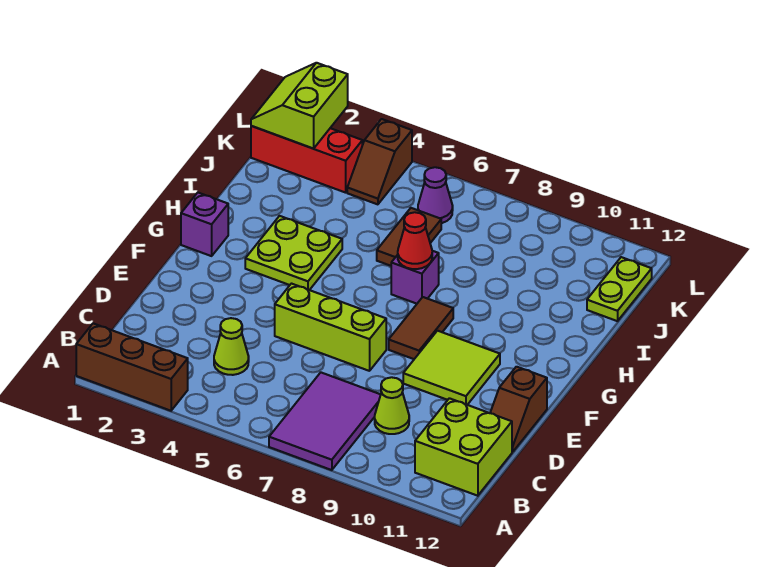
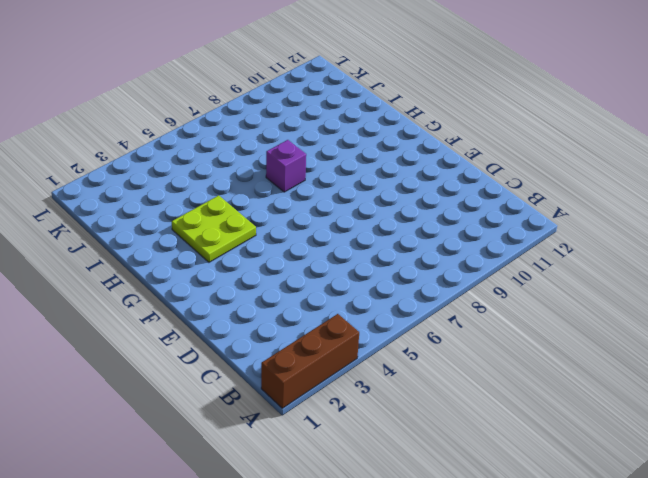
none -> purple tile A7:C8 level 1
none -> lime brick B11:C12 level 1
none -> lime cone C4 level 1

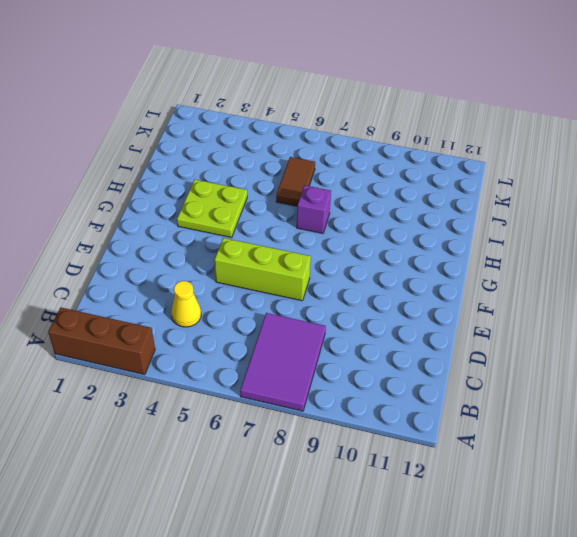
yellow cone C4 level 1 -> lime cone C4 level 1
none -> lime brick B11:C12 level 1
none -> lime cone C9 level 1
none -> brown slope D12:E12 level 1 top E

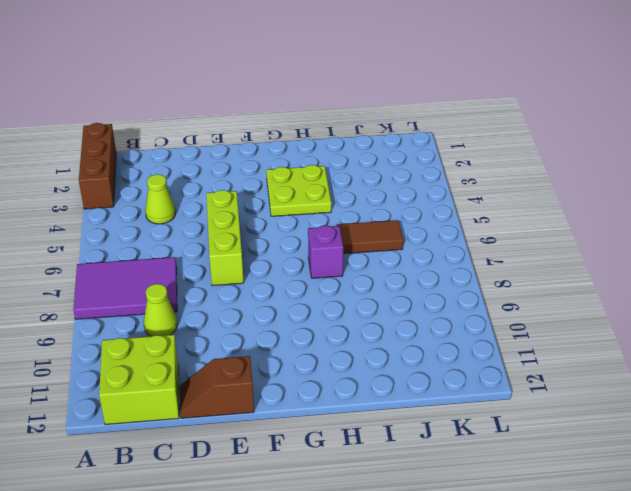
none -> lime tile E9:F10 level 1
none -> brown tile F8:G8 level 1
none -> purple brick G1 level 1

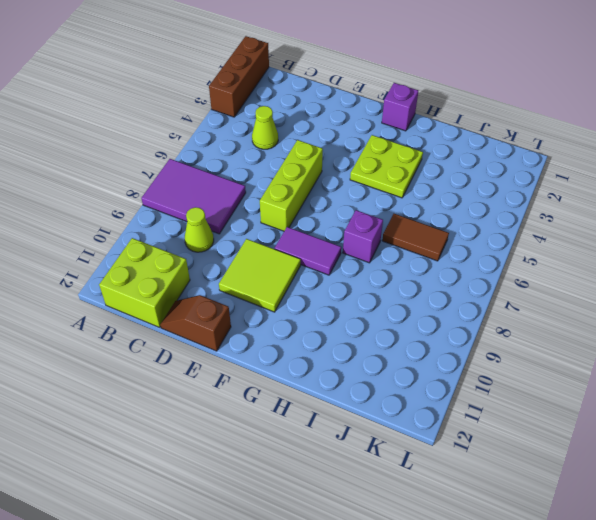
purple tile F8:G8 level 1 -> brown tile F8:G8 level 1
none -> lime plate J12:K12 level 1
none -> red brick K1:K3 level 1
none -> brown slope K4:L4 level 1 top L

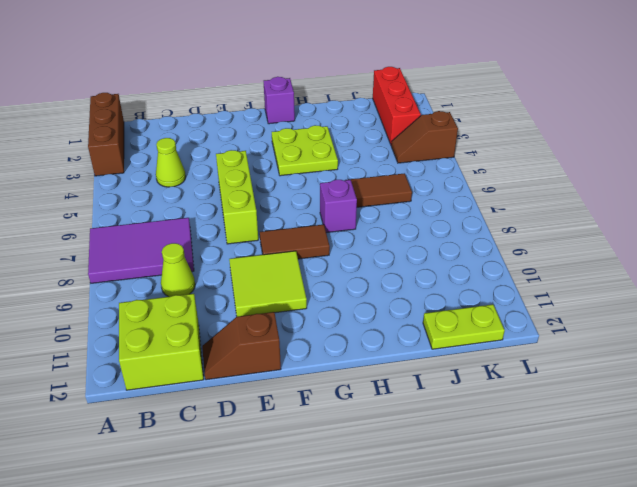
none -> purple cone K6 level 1
none -> red cone H7 level 2
none -> lime slope K1:L2 level 2 top 2

